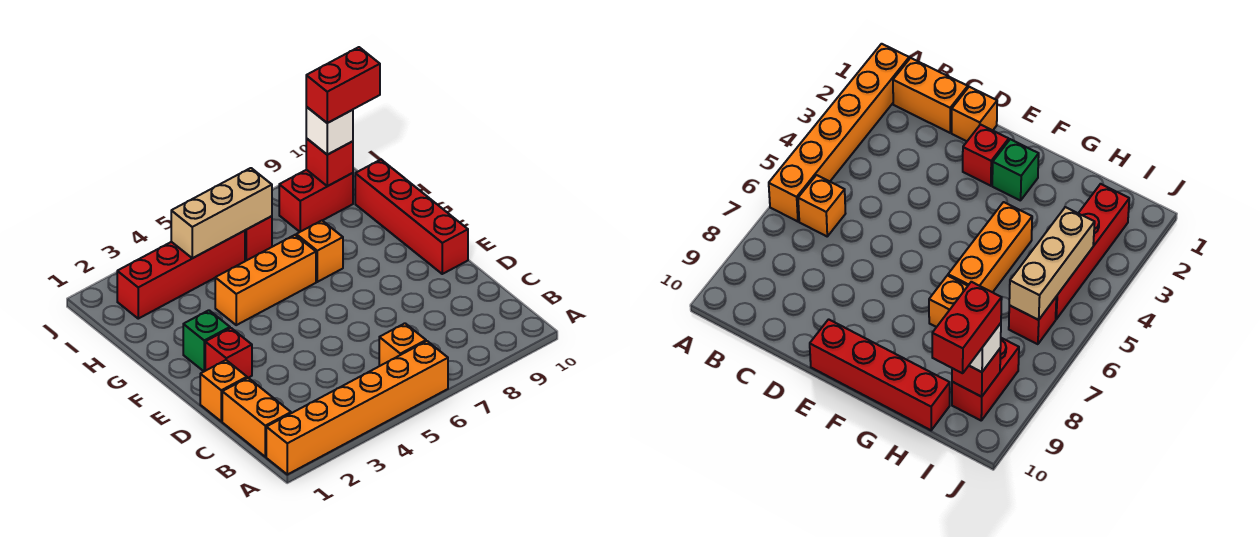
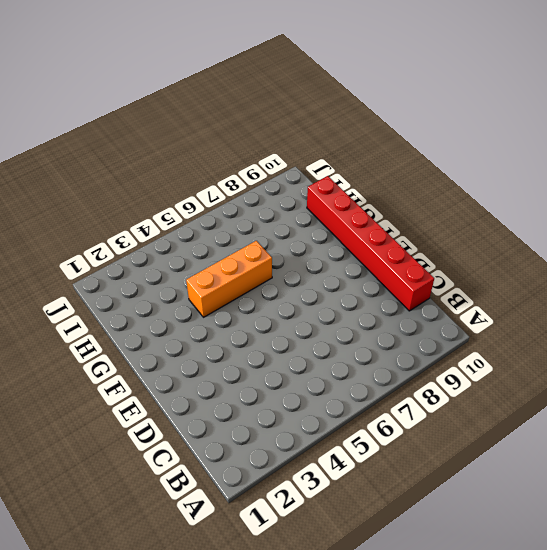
red brick C10:H10 level 1 -> red brick E10:H10 level 1
none -> orange brick A1:A6 level 1
none -> orange brick B1:C1 level 1
none -> orange brick B6 level 1

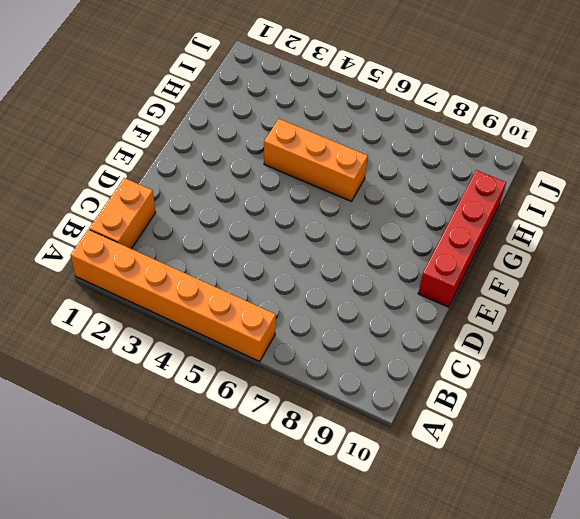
none -> orange brick B6 level 1
none -> orange brick D1 level 1
none -> red brick E2 level 1

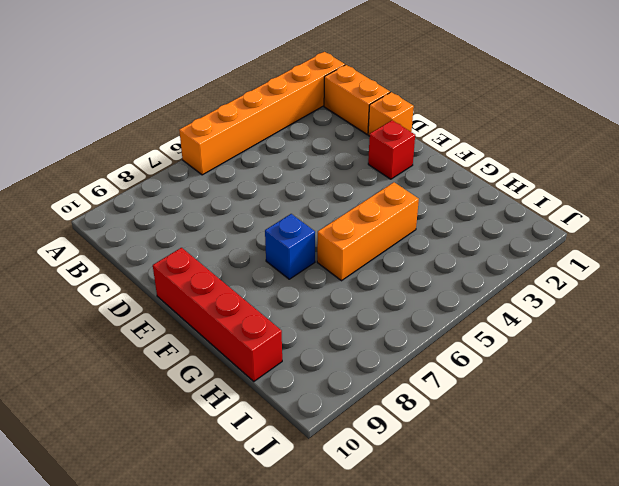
blue brick F7 level 1 -> none
none -> orange brick B6 level 1
none -> green brick F2 level 1
none -> orange brick G7 level 1

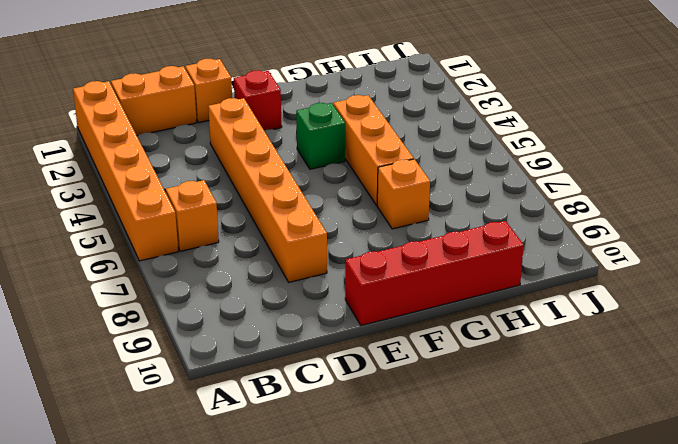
orange brick D3:D8 level 1 -> none
green brick F4 level 1 -> green brick F2 level 1
none -> red brick I2:I5 level 1
none -> red brick I6 level 1
none -> red brick I8:I9 level 1

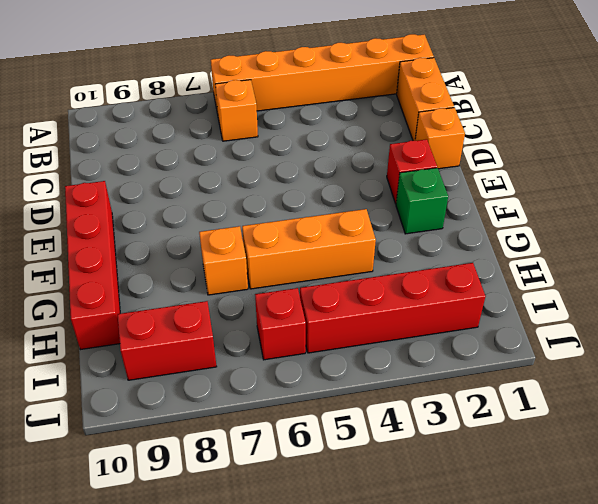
none -> tan brick I4:I6 level 2
none -> red brick I9 level 2
none -> white brick I9 level 3

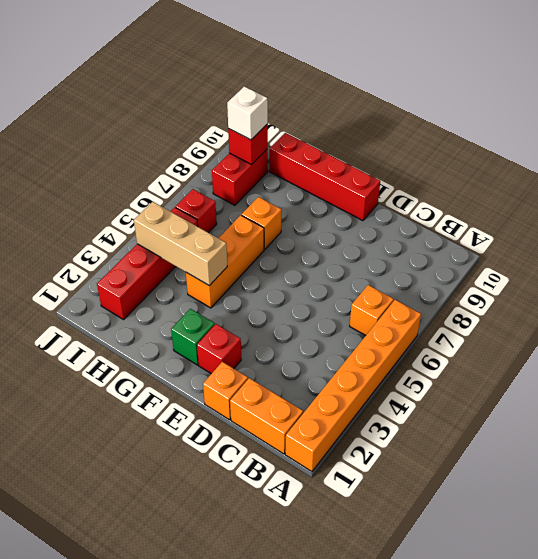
tan brick G4:I4 level 2 -> tan brick I4:I6 level 2
none -> red brick I9:I10 level 4

